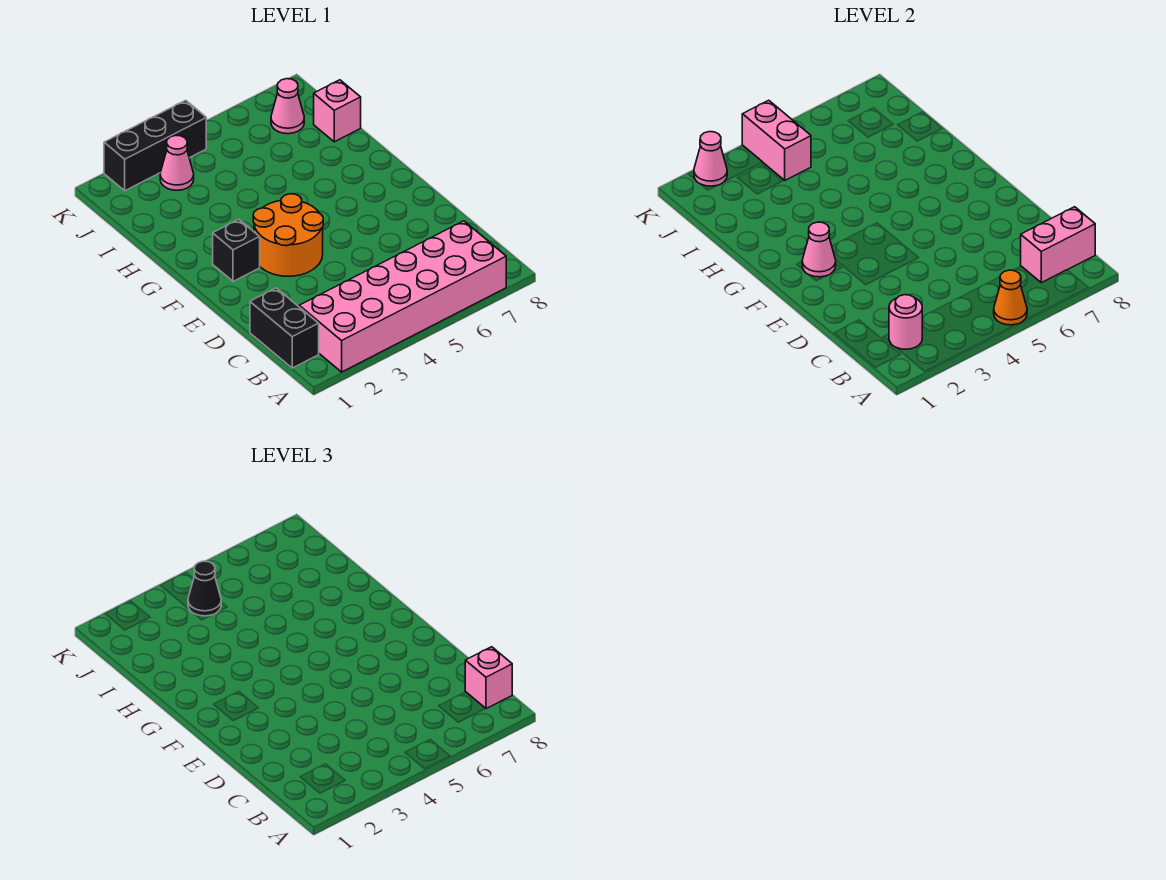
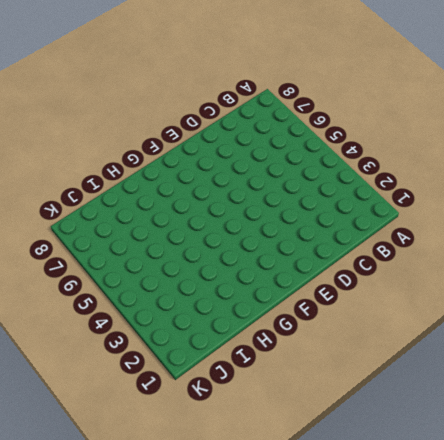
none -> pink brick A2:B7 level 1
none -> black brick B1:C1 level 1
none -> orange round brick E3:F4 level 1

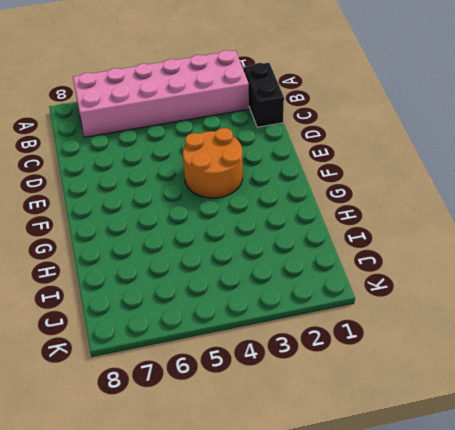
none -> black brick F2 level 1
none -> pink brick I8 level 1
none -> pink cone J3 level 1

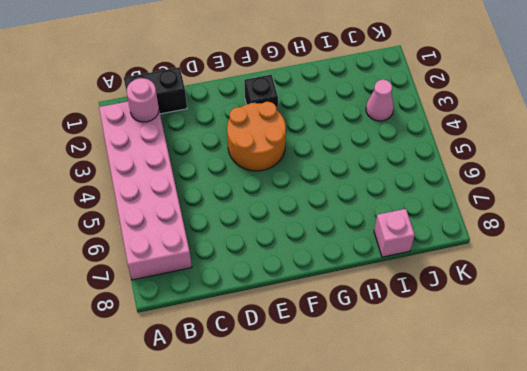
none -> pink cone J7 level 1
none -> black brick K2:K4 level 1
none -> orange cone A5 level 2

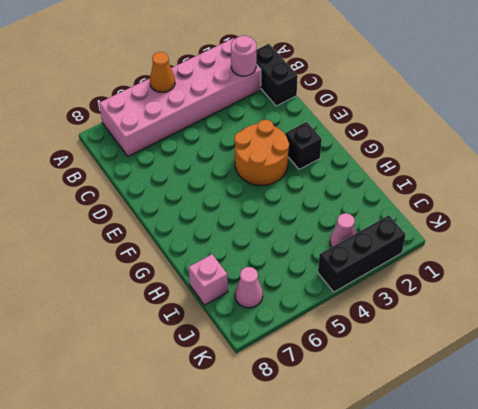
none -> pink brick B7:B8 level 2
none -> pink cone F2 level 2
none -> pink brick J4:K4 level 2

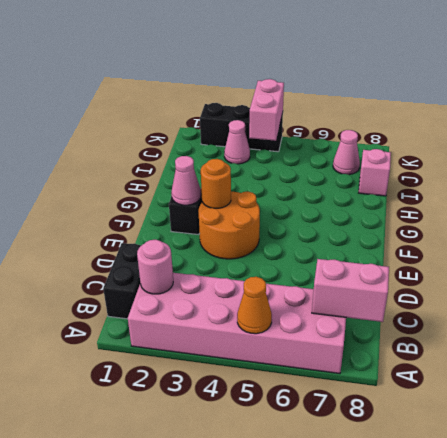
orange round brick F3 level 2 -> none
none -> pink cone K2 level 2
none -> pink brick B8 level 3
none -> black cone J4 level 3

